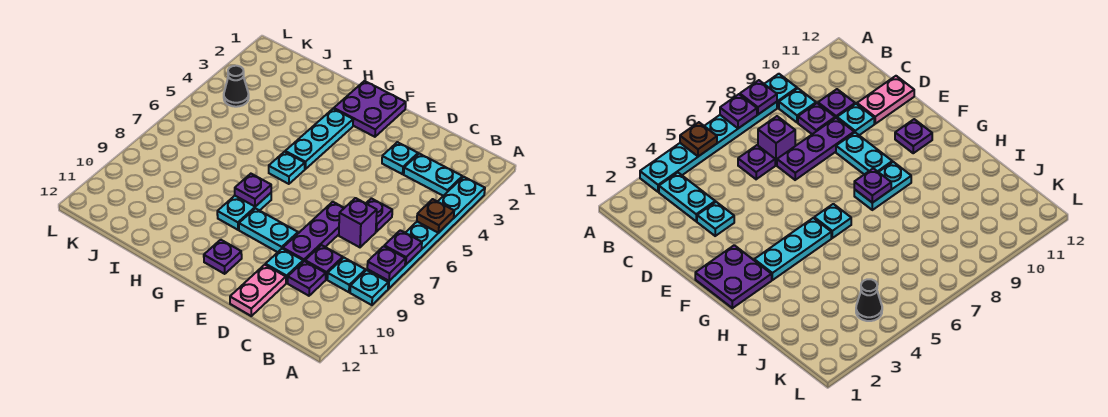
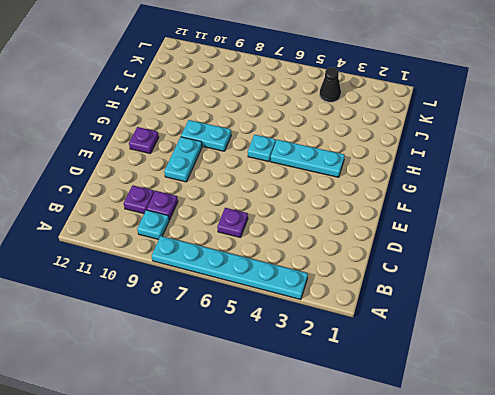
none -> cyan plate A9 level 1
none -> cyan plate B3:C3 level 1
none -> purple brick C7 level 1

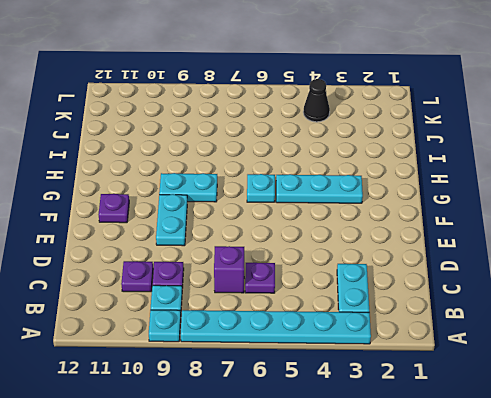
none -> cyan plate D3 level 1
none -> purple plate D7:D9 level 1
none -> cyan plate D10 level 1

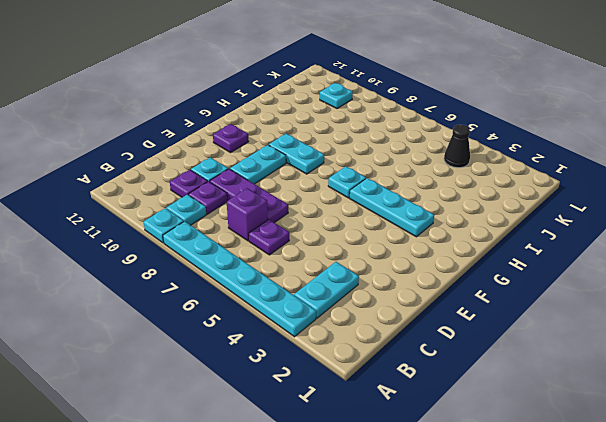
cyan plate K10 level 1 -> cyan plate D3 level 1
none -> pink plate D11:D12 level 1
none -> purple plate F1:G2 level 1
none -> brown plate A5 level 2

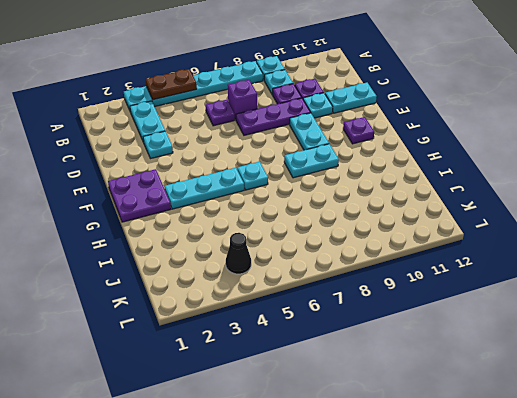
brown plate A4:A5 level 2 -> brown plate A5 level 2
cyan plate D11:D12 level 1 -> pink plate D11:D12 level 1
none -> purple plate A7 level 2
none -> purple plate A8 level 2
none -> purple plate G8 level 2

